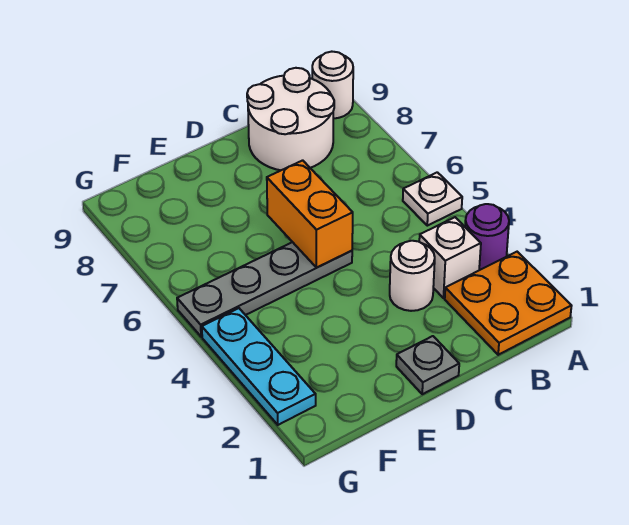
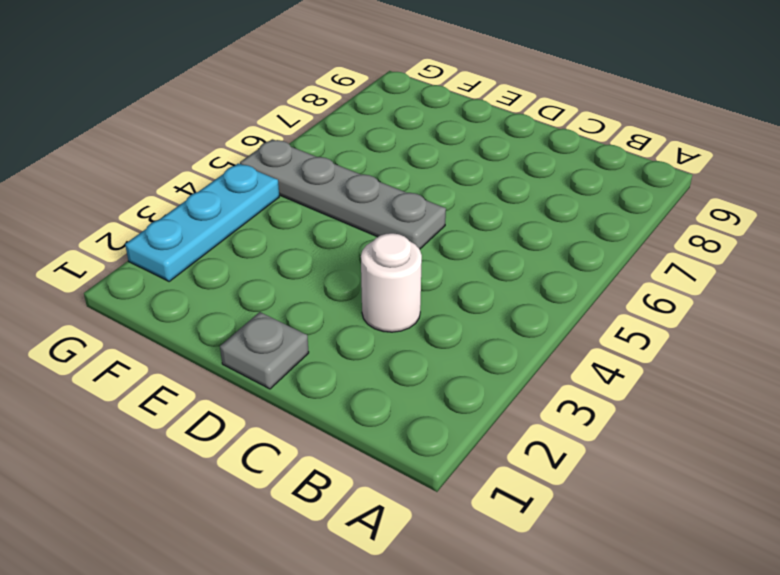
none -> orange plate A1:B2 level 1
none -> purple round brick A3 level 1

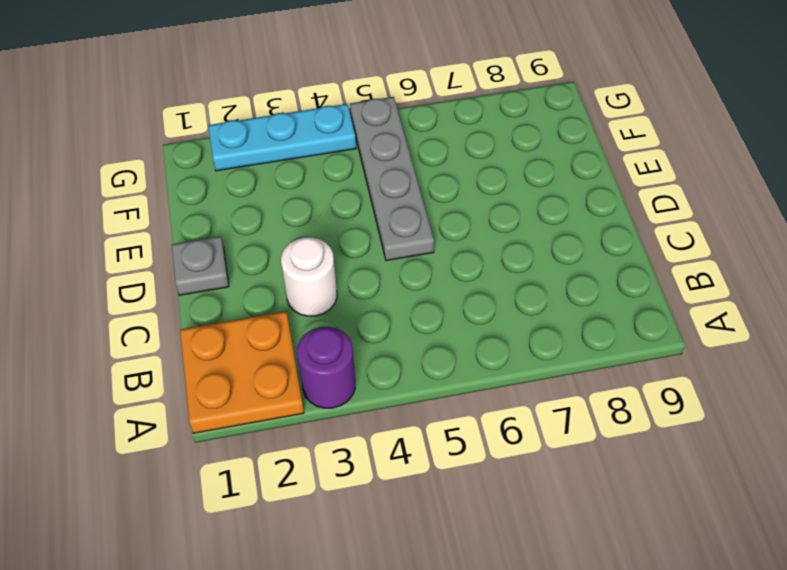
none -> white plate A5 level 1
none -> white round brick A9 level 1

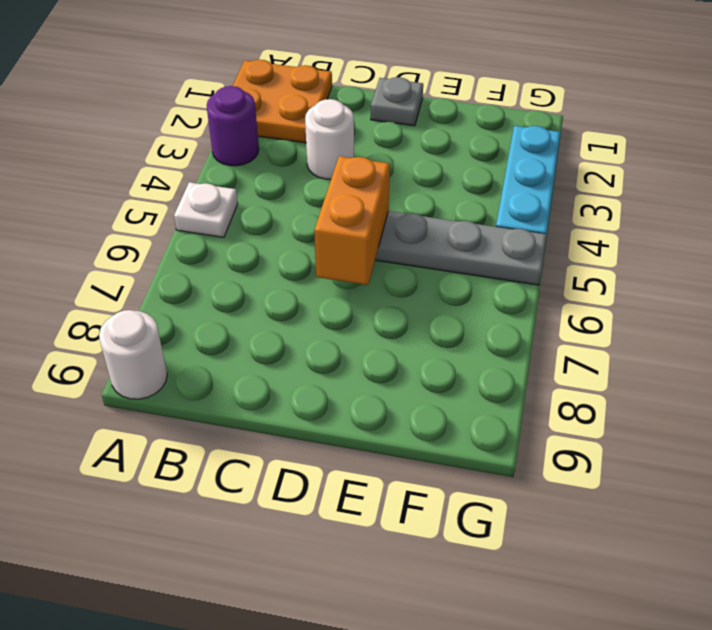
none -> white brick B3 level 1
none -> white round brick B8:C9 level 1

